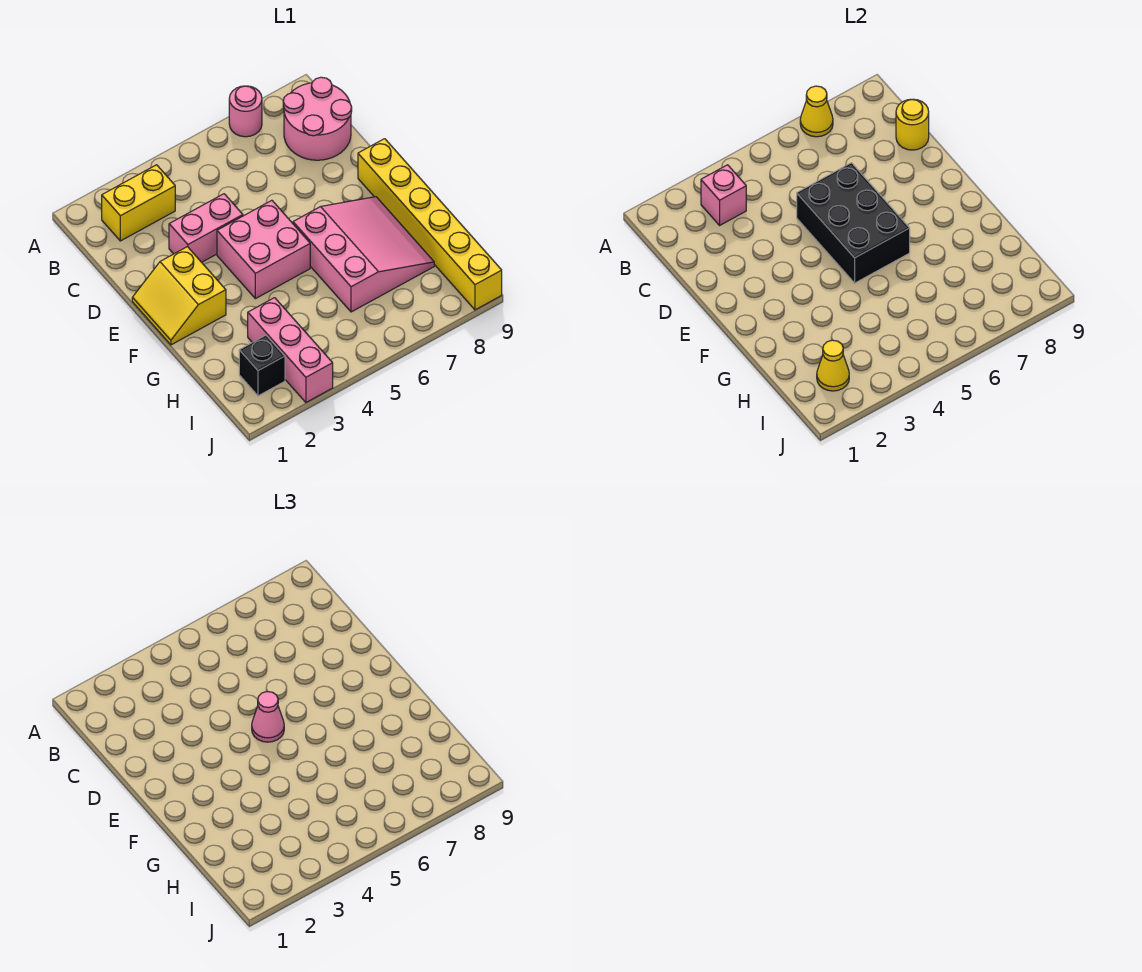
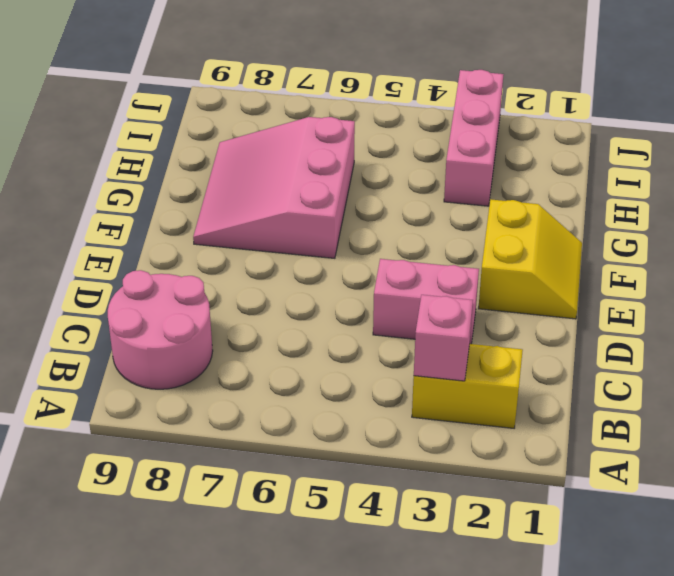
none -> pink round brick A7 level 1
none -> pink brick E4:F5 level 1
none -> yellow brick E9:J9 level 1

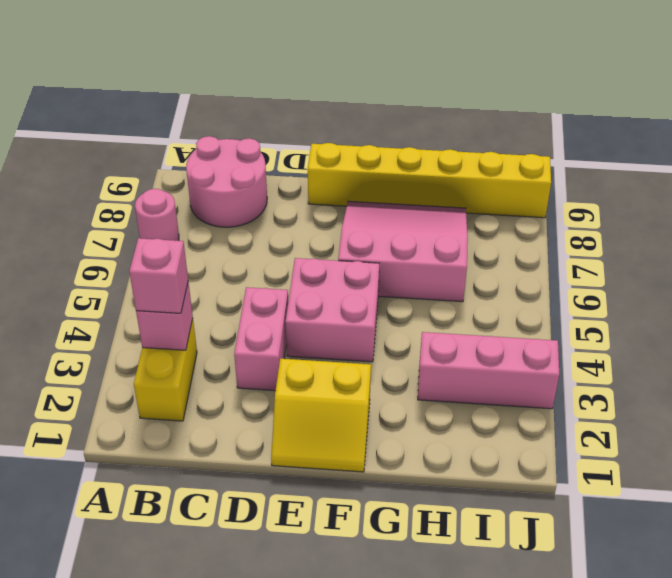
pink brick B3 level 3 -> none
none -> black brick I2 level 1
none -> yellow cone A7 level 2
none -> yellow round brick C9 level 2

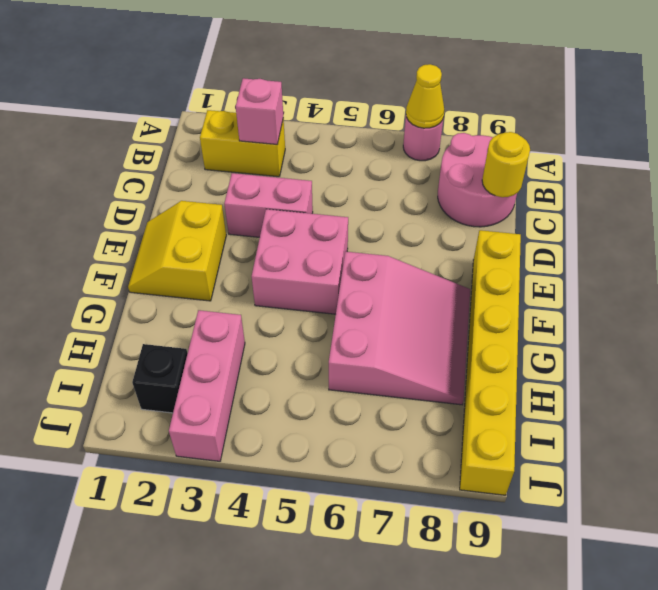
none -> black brick D5:F6 level 2
none -> yellow cone I2 level 2
none -> pink cone E5 level 3

